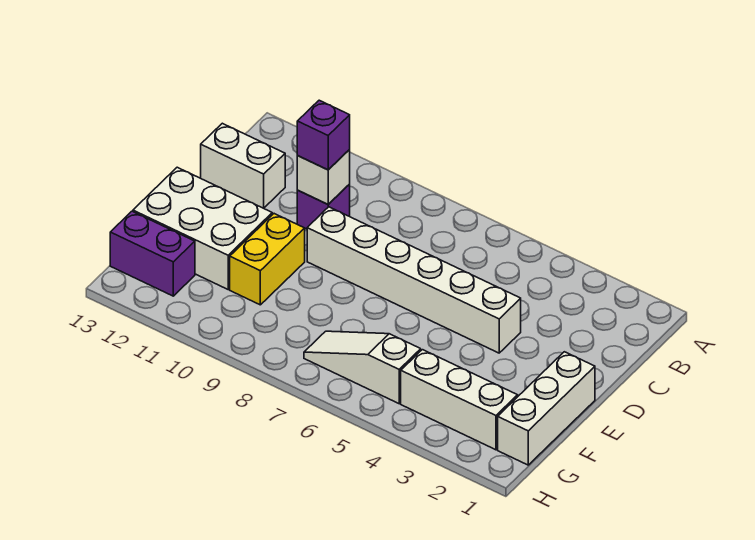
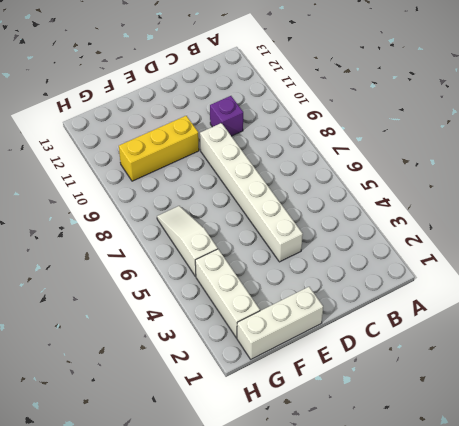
yellow brick E10:G10 level 1 -> yellow brick E10:F10 level 1
none -> white brick C12:C13 level 1
none -> white brick E11:F13 level 1

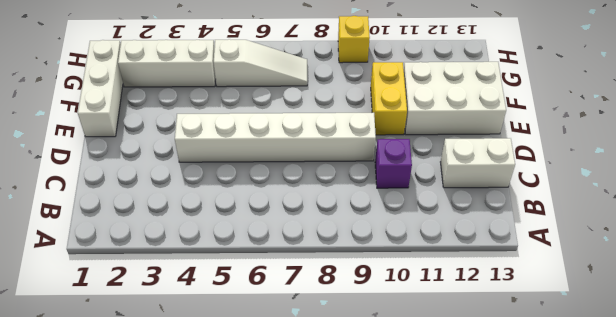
yellow brick H9 level 1 -> none
none -> purple brick G12:G13 level 1
none -> white brick C10 level 2

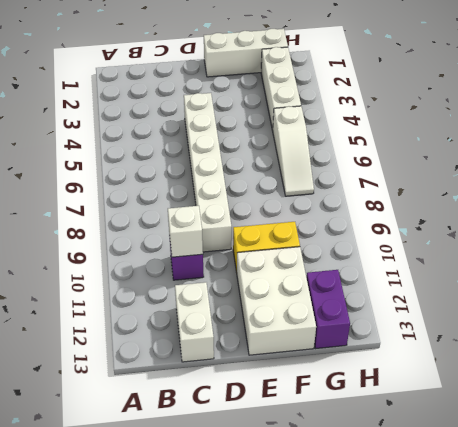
none -> purple brick C10 level 3

